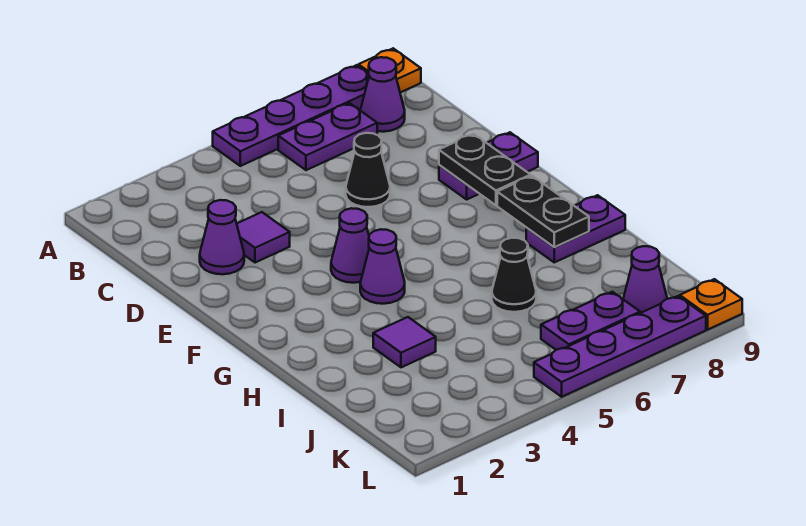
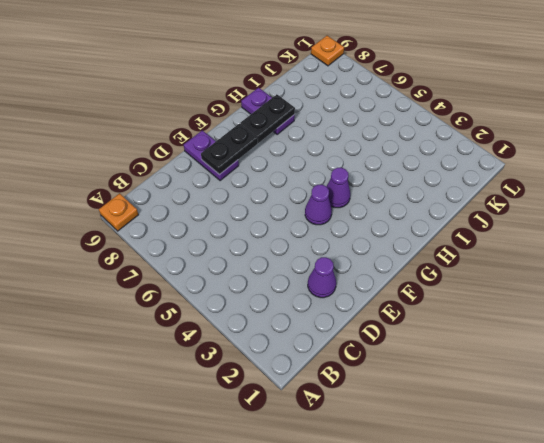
none -> purple plate A5:A8 level 1
none -> purple plate B6:B7 level 1
none -> purple cone B8 level 1

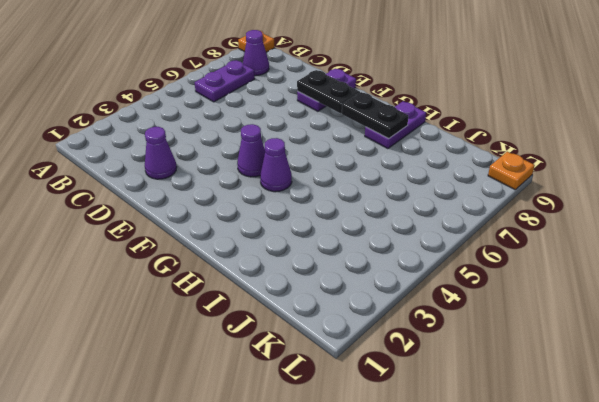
none -> purple plate A5:A8 level 1
none -> purple tile D3 level 1
none -> black cone D6 level 1

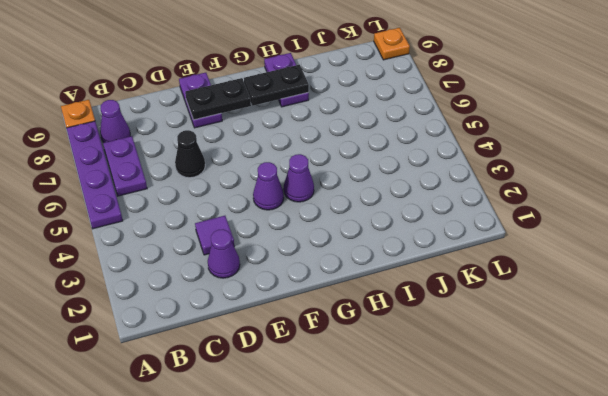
none -> purple tile I3 level 1
none -> black cone I6 level 1
none -> purple plate K6:K7 level 1

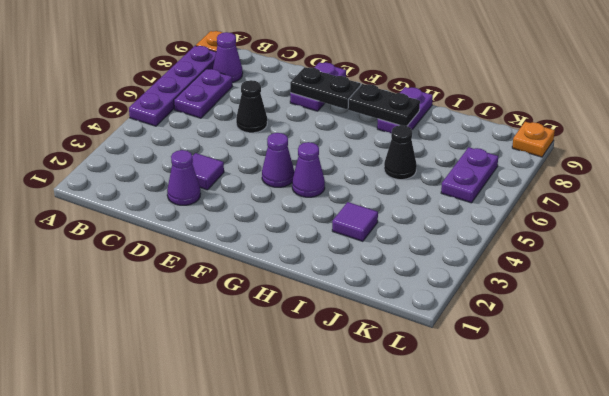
none -> purple cone K8 level 1
none -> purple plate L5:L8 level 1

